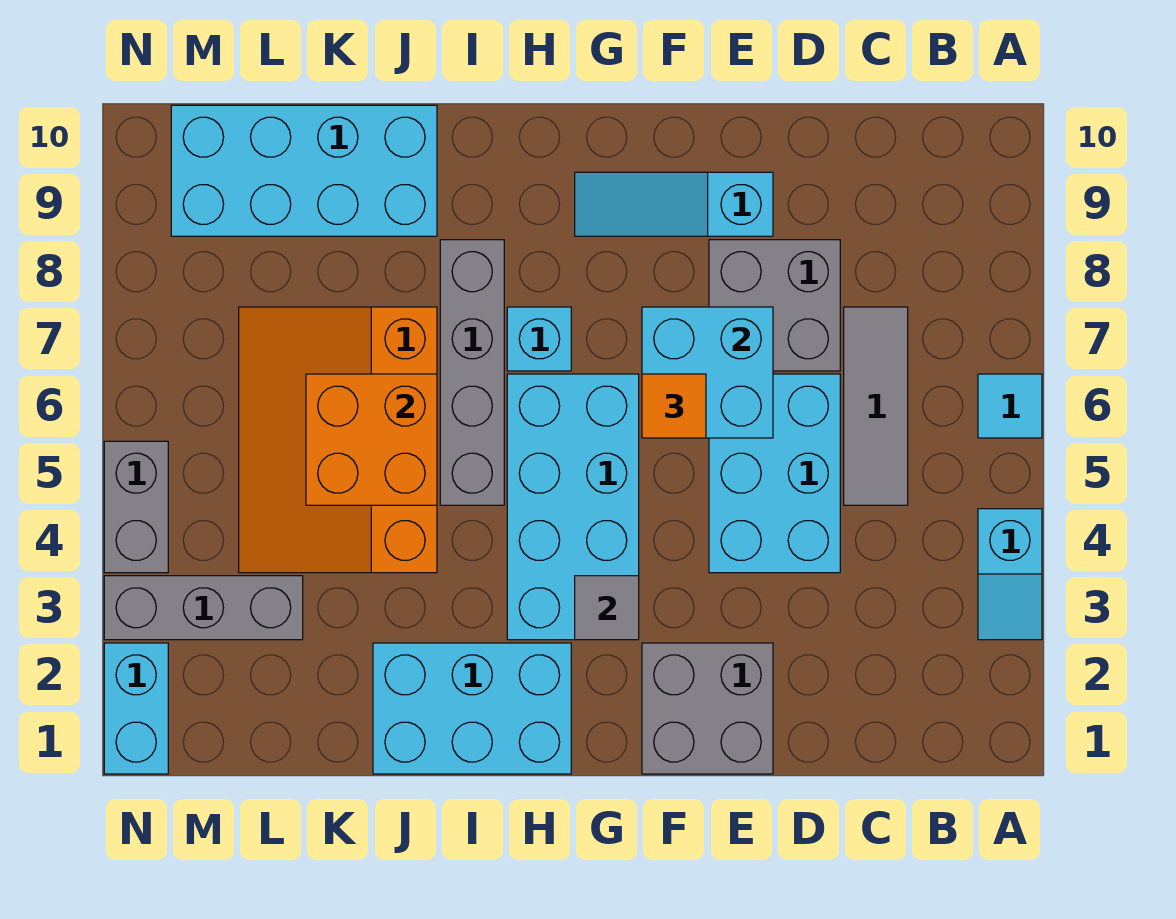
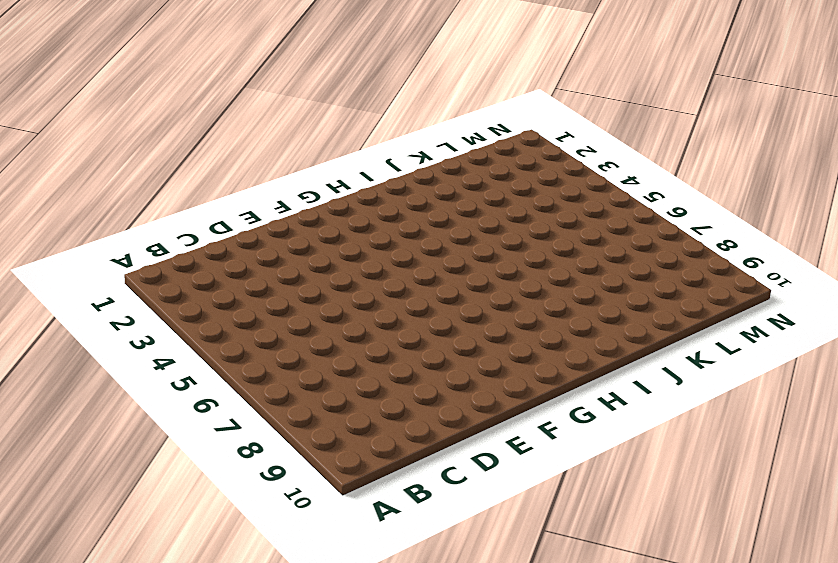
none -> cyan slope A3:A4 level 1 top 4
none -> cyan tile A6 level 1
none -> grey tile C5:C7 level 1

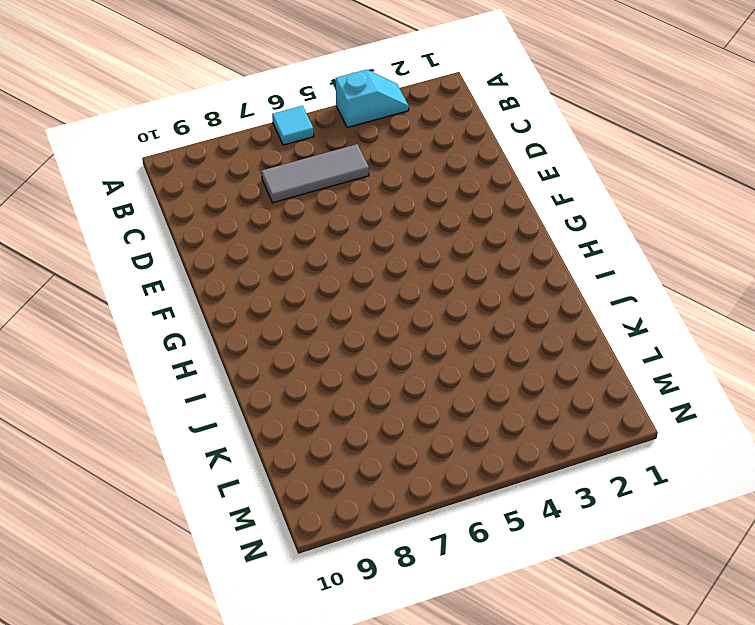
none -> cyan brick D4:E6 level 1
none -> grey brick D7:E8 level 1
none -> grey brick E1:F2 level 1

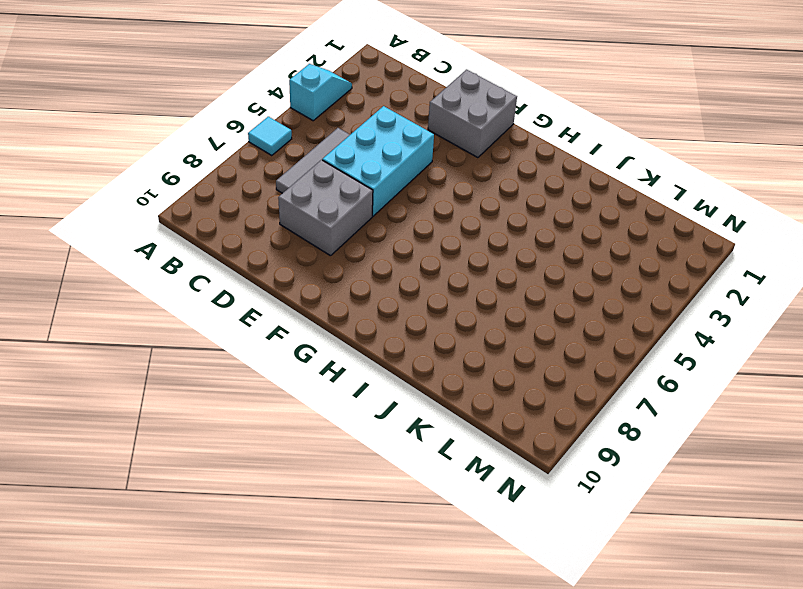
none -> cyan slope E9:G9 level 1 top E
none -> cyan brick G3:H6 level 1
none -> cyan brick H1:J2 level 1

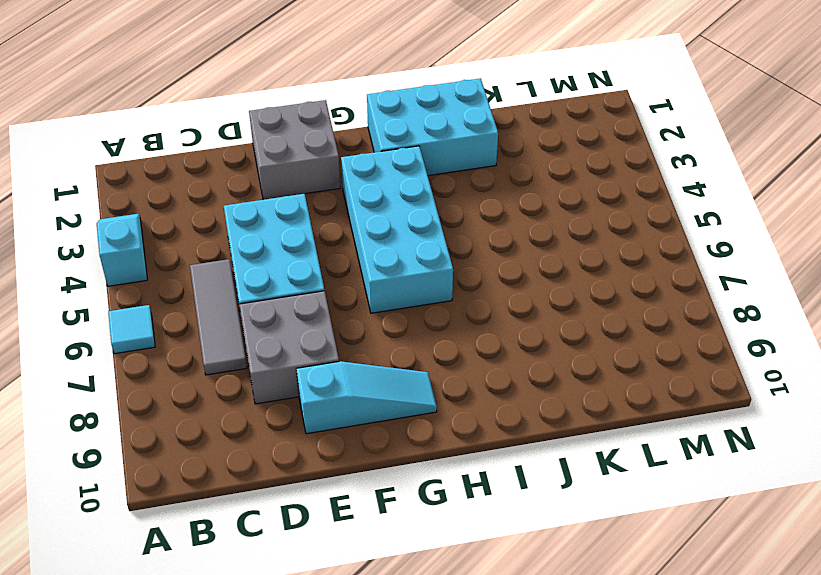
none -> cyan brick H7 level 1
none -> grey brick I5:I8 level 1
none -> orange slope J4:L7 level 1 top J

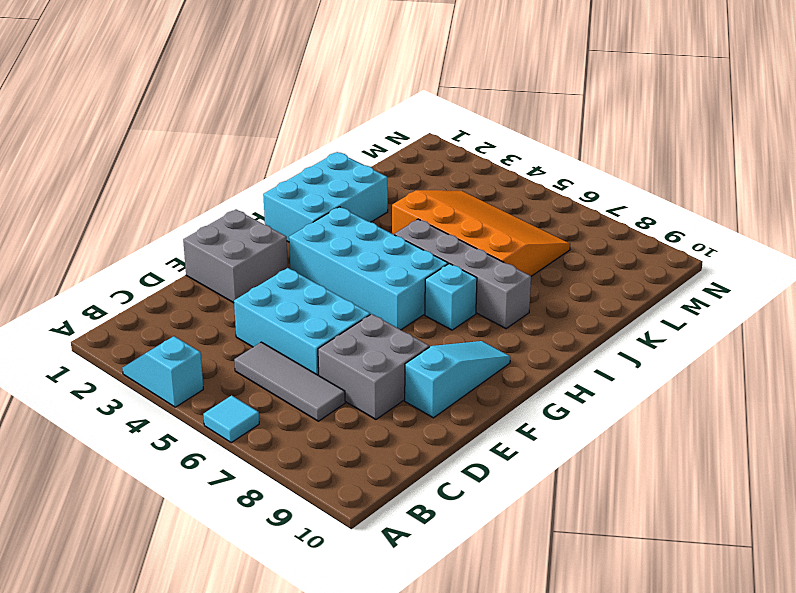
none -> cyan brick J9:M10 level 1
none -> grey brick L3:N3 level 1
none -> cyan brick N1:N2 level 1

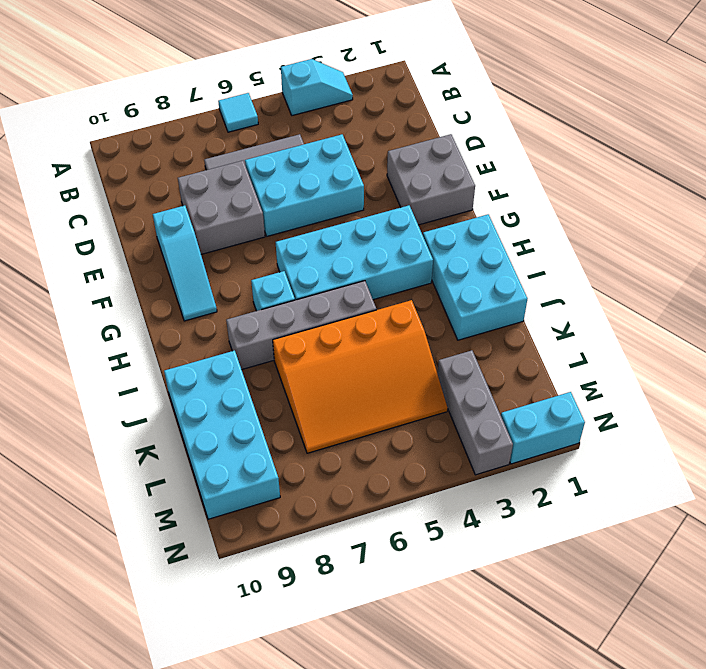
none -> grey brick N4:N5 level 1
none -> cyan brick E6:F7 level 2
none -> grey tile G3 level 2

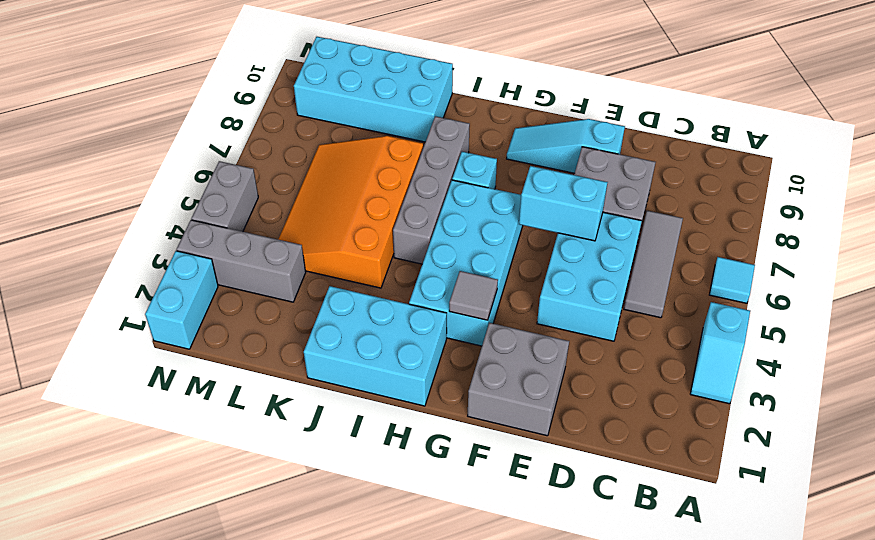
cyan brick E6:F6 level 2 -> cyan brick E6:F7 level 2
none -> orange brick J5:K6 level 2
none -> orange tile F6 level 3

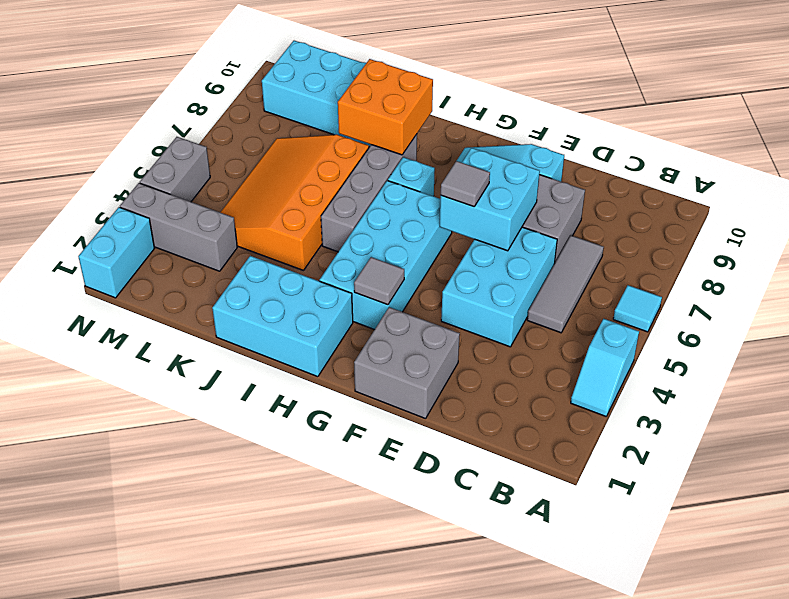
grey tile F6 level 3 -> orange tile F6 level 3
orange brick I8:J9 level 2 -> orange brick J5:K6 level 2

